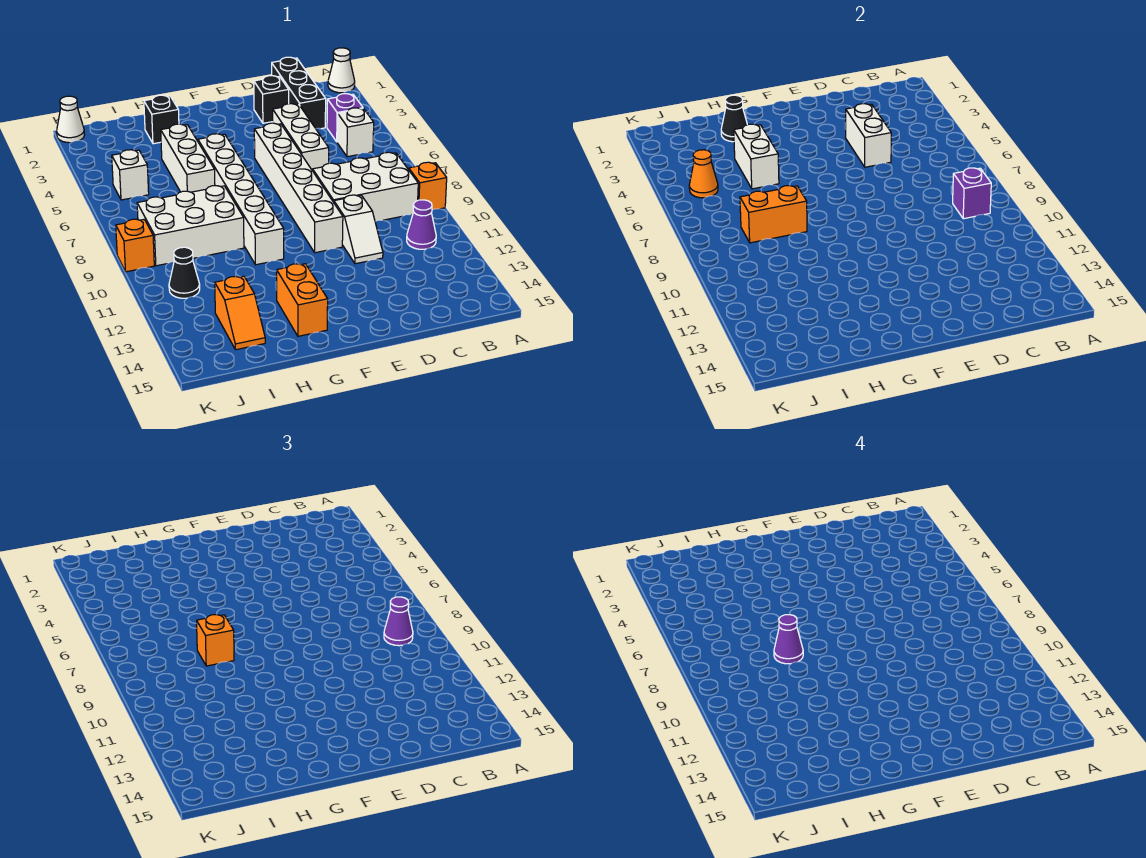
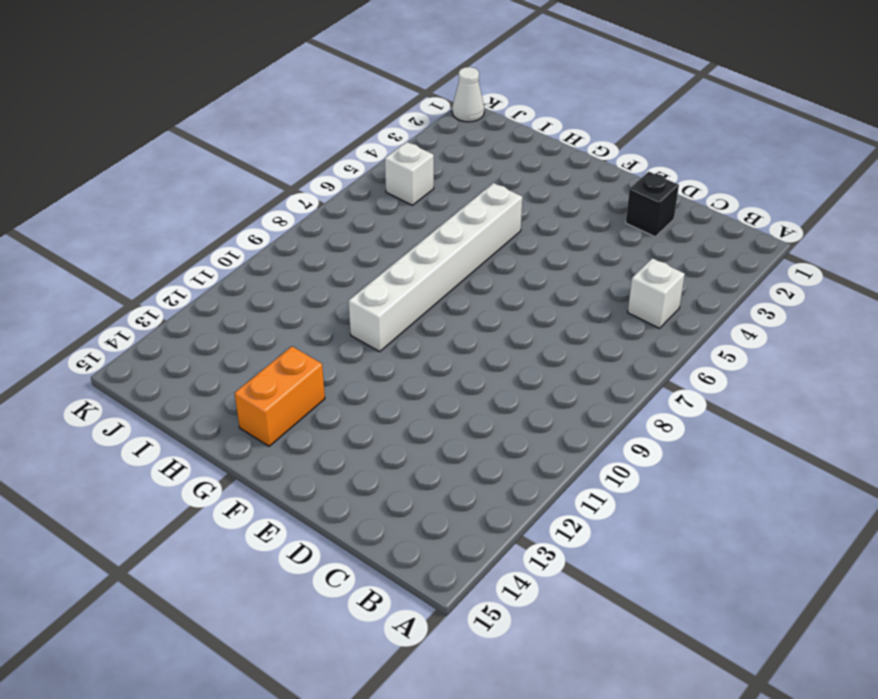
none -> white cone A1 level 1
none -> orange brick A9 level 1
none -> purple brick B4 level 1
none -> white brick B8:D9 level 1

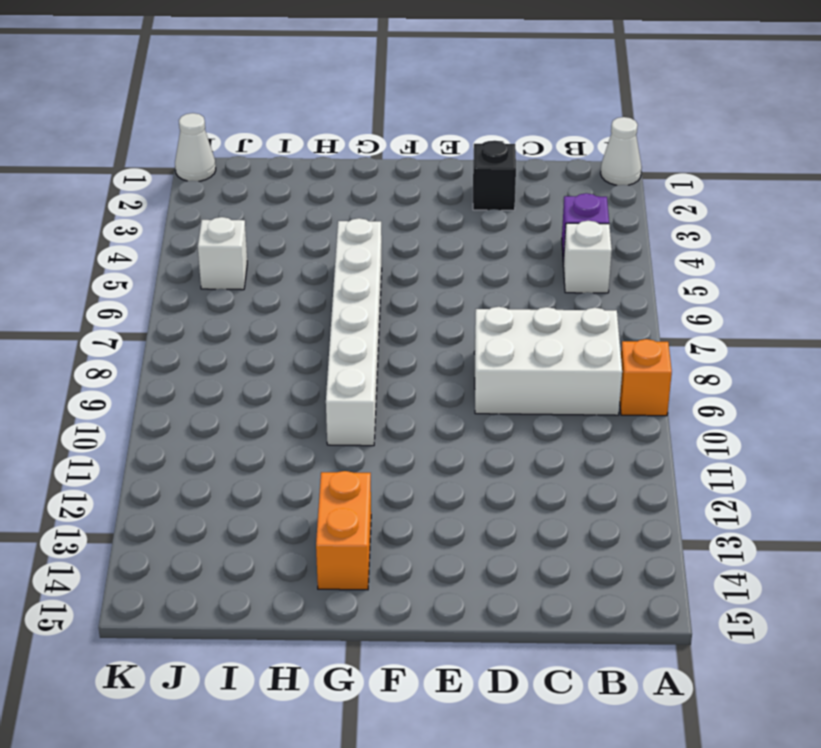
none -> purple cone B11 level 1
none -> black brick C1:C3 level 1
none -> white brick D4:D6 level 1
none -> white slope D10:D11 level 1 top 10

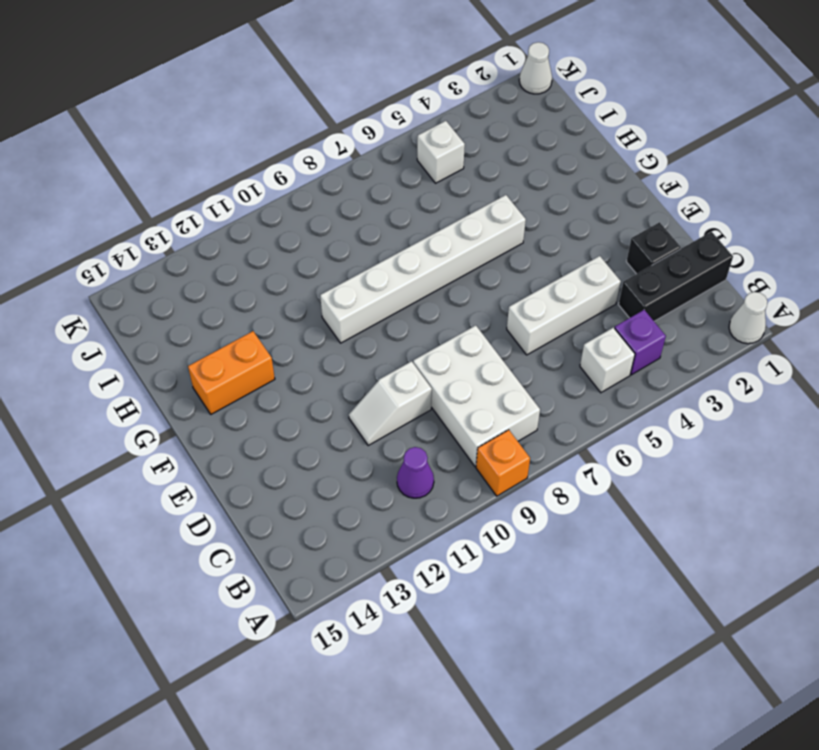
none -> white brick E5:E10 level 1
none -> black brick H2 level 1
none -> white brick H4:H6 level 1
none -> white brick H8:J9 level 1

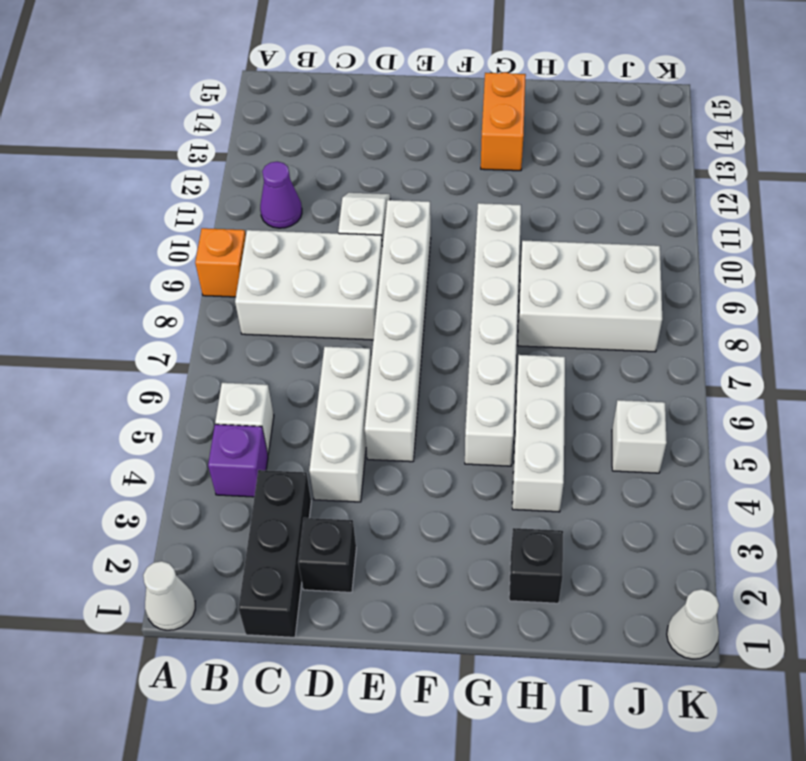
none -> orange slope I13:I14 level 1 top 13
none -> black cone J11 level 1
none -> orange brick K9 level 1
none -> purple brick B9 level 2

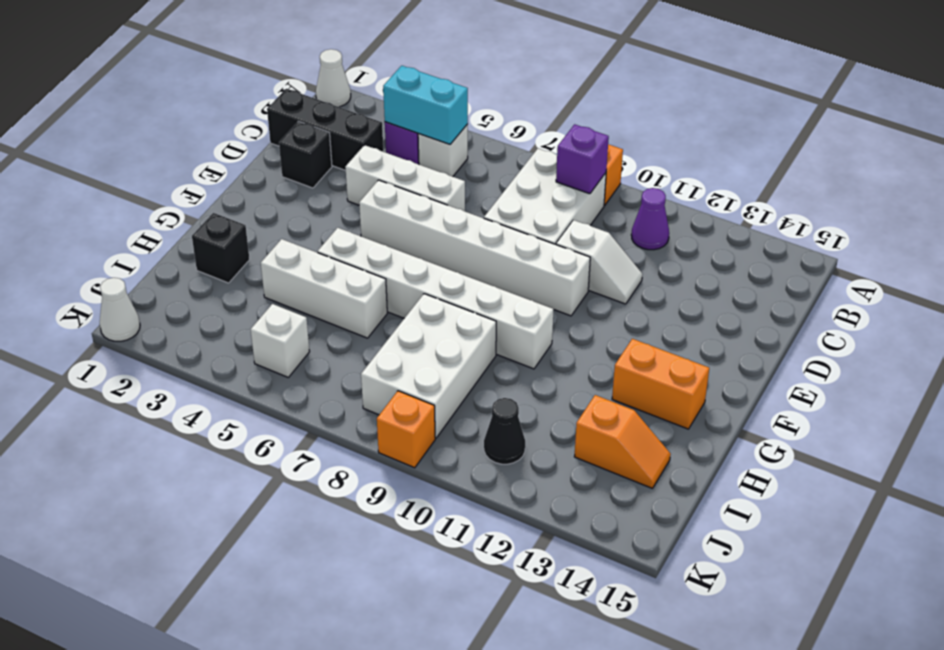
cyan brick B4:B5 level 2 -> none
none -> white brick D4:D5 level 2
none -> black cone H2 level 2
none -> white brick H4:H5 level 2
none -> orange brick H8:I8 level 2

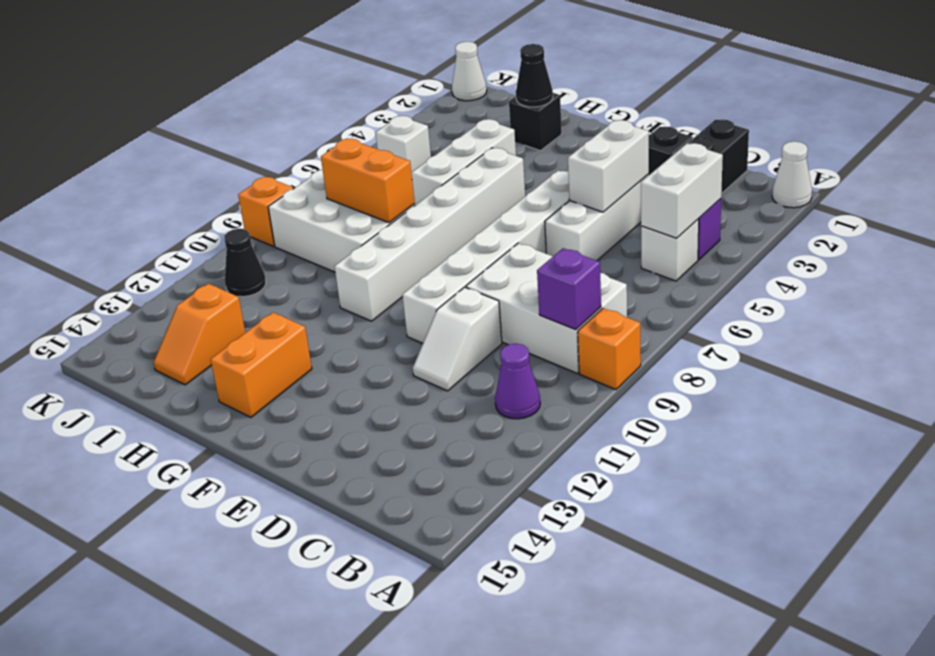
white brick B4:B5 level 2 -> white brick H4:H5 level 2
none -> orange cone J5 level 2
none -> purple cone B9 level 3
none -> orange brick H8 level 3
none -> purple cone H8 level 4

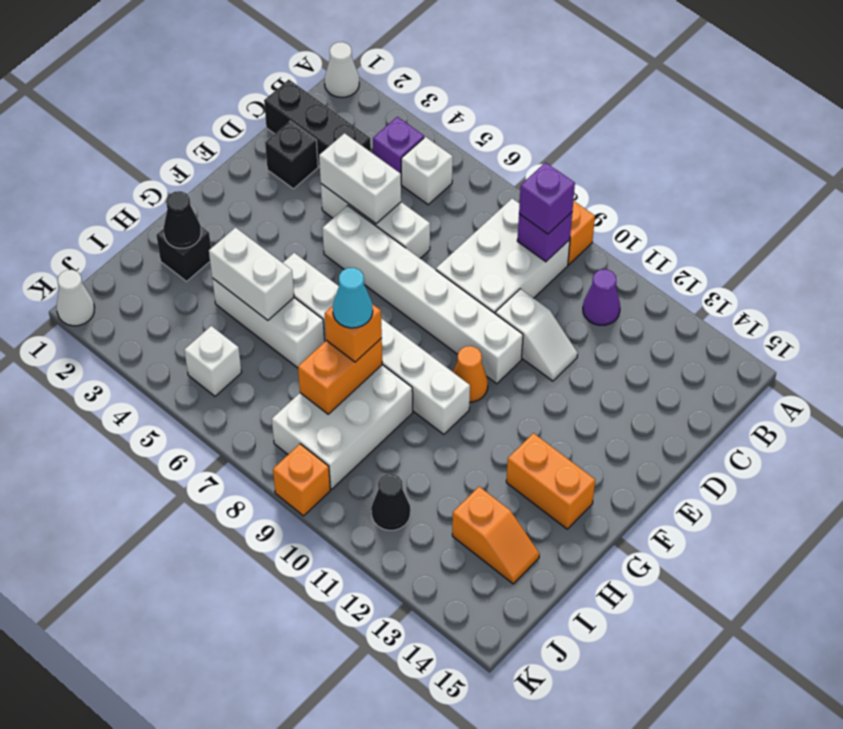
purple brick B9 level 3 -> purple cone B9 level 3
orange cone F10 level 1 -> orange cone J5 level 2
cyan cone H8 level 4 -> purple cone H8 level 4

